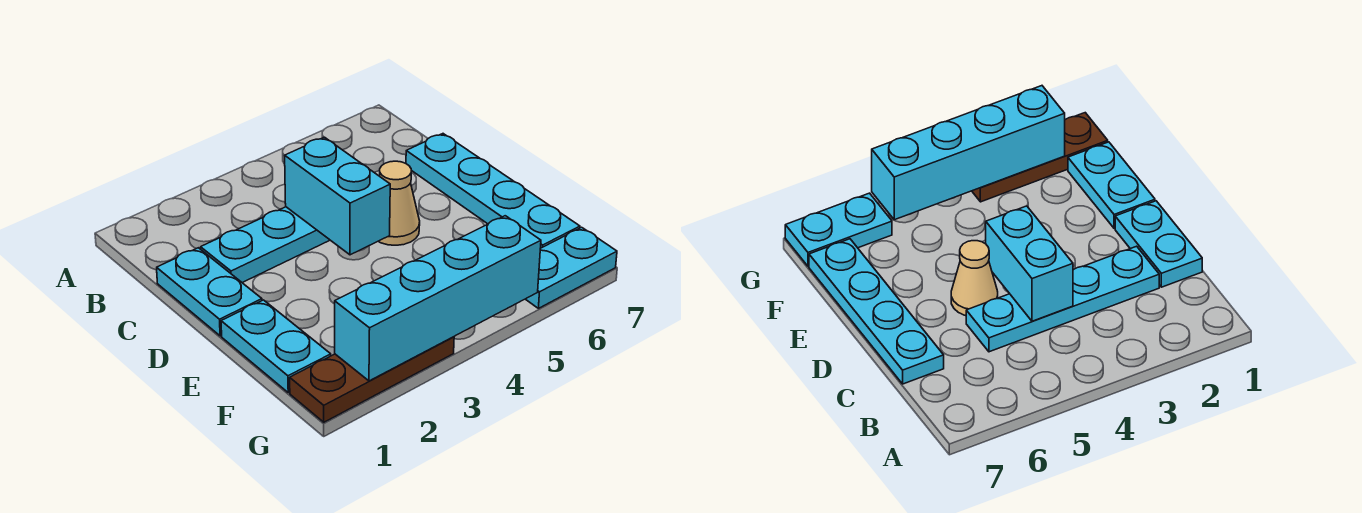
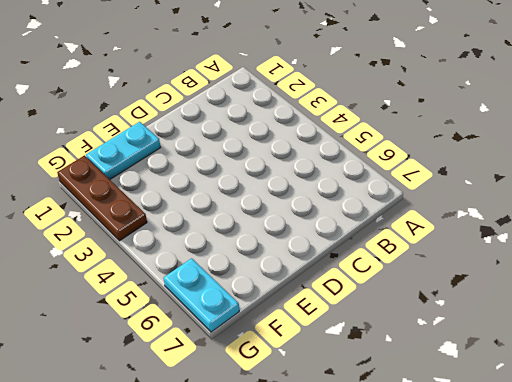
none -> cyan plate C1:D1 level 1
none -> cyan plate C2:C5 level 1

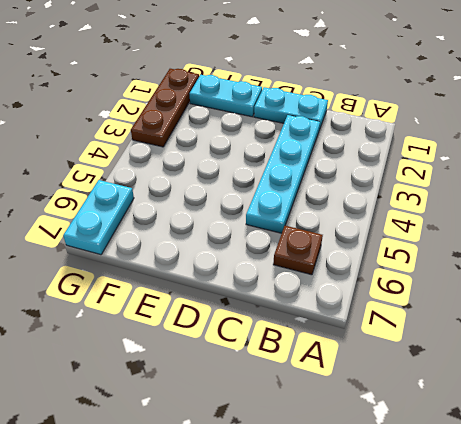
brown plate B6 level 1 -> none
none -> cyan plate C7:F7 level 1
none -> tan cone D5 level 1

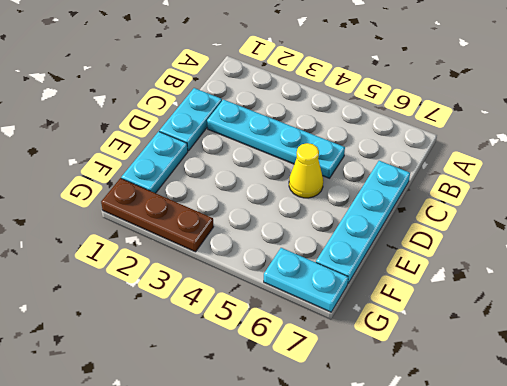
yellow cone D5 level 1 -> tan cone D5 level 1
none -> cyan brick C4:D4 level 2
none -> cyan brick G2:G5 level 2

